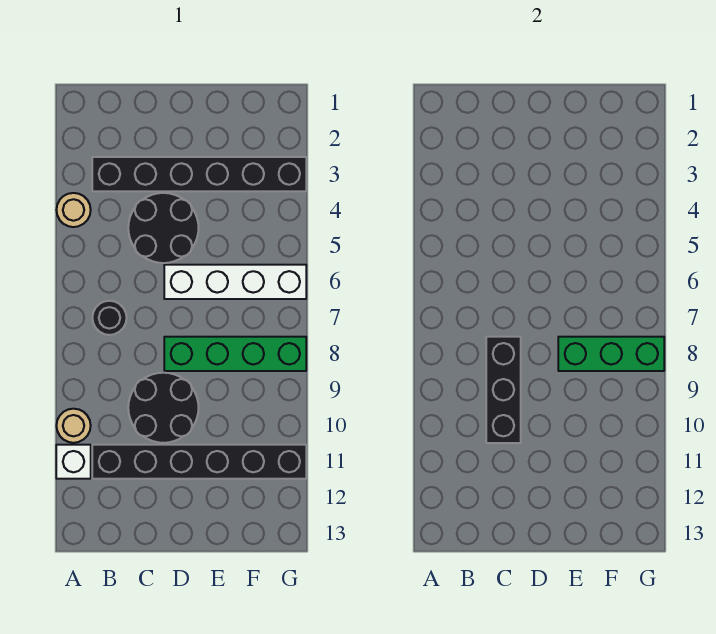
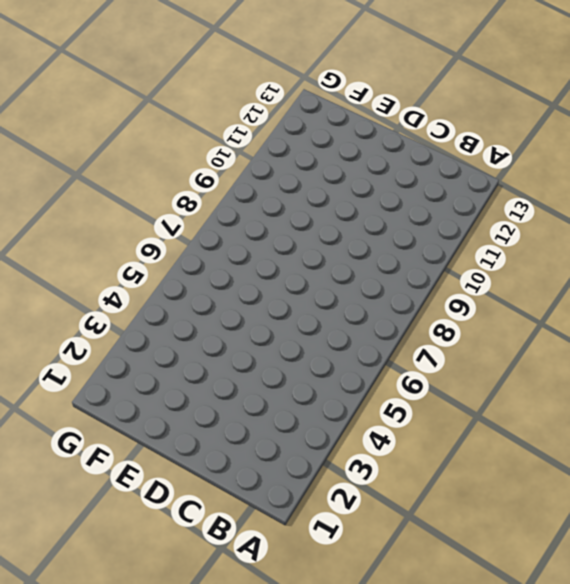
none -> tan round brick A4 level 1
none -> tan round brick A10 level 1
none -> white brick A11 level 1

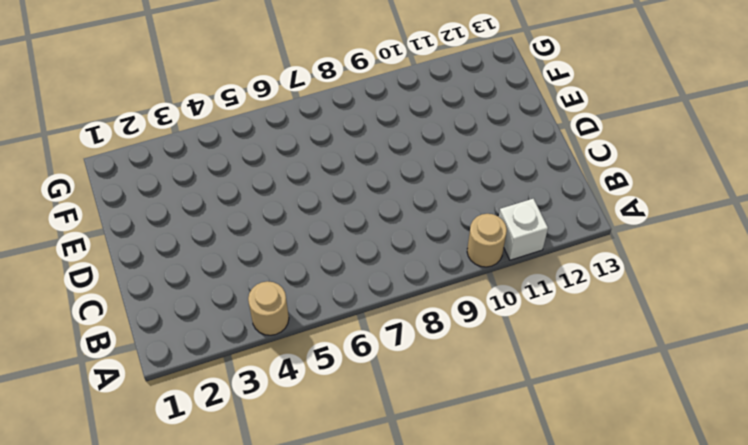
none -> black brick B3:G3 level 1
none -> black round brick B7 level 1
none -> black brick B11:G11 level 1

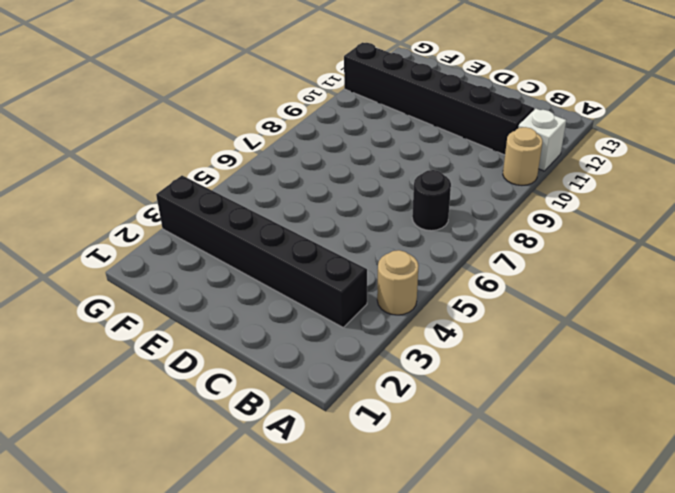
none -> black round brick C4:D5 level 1
none -> black round brick C9:D10 level 1
none -> white brick D6:G6 level 1

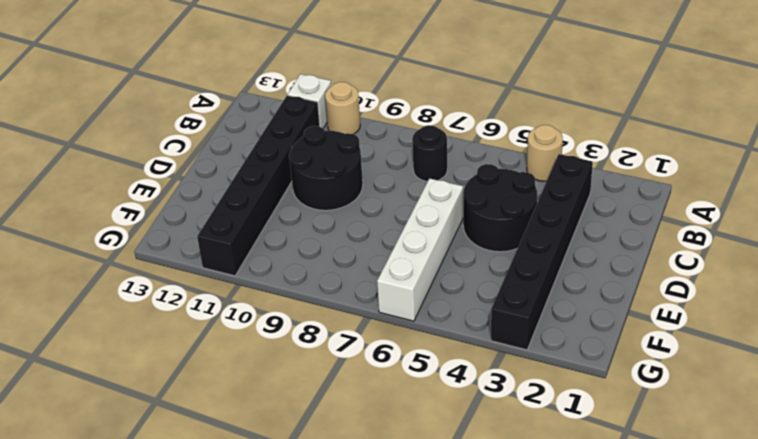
none -> green brick D8:G8 level 1
none -> black brick C8:C10 level 2
none -> green brick E8:G8 level 2

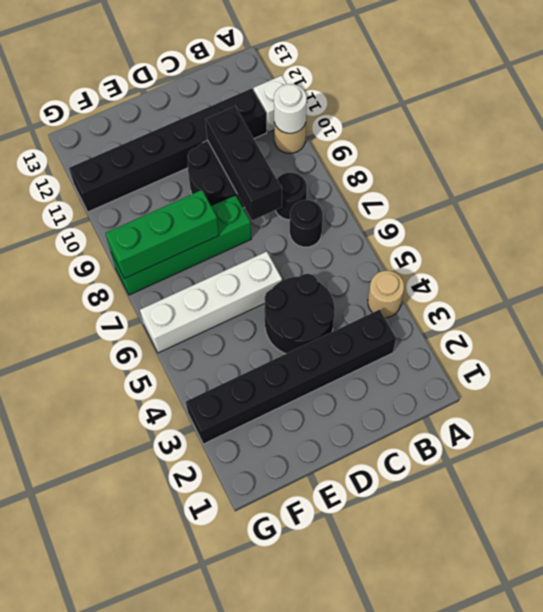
white round brick A10 level 2 -> none
black round brick B8 level 1 -> none

